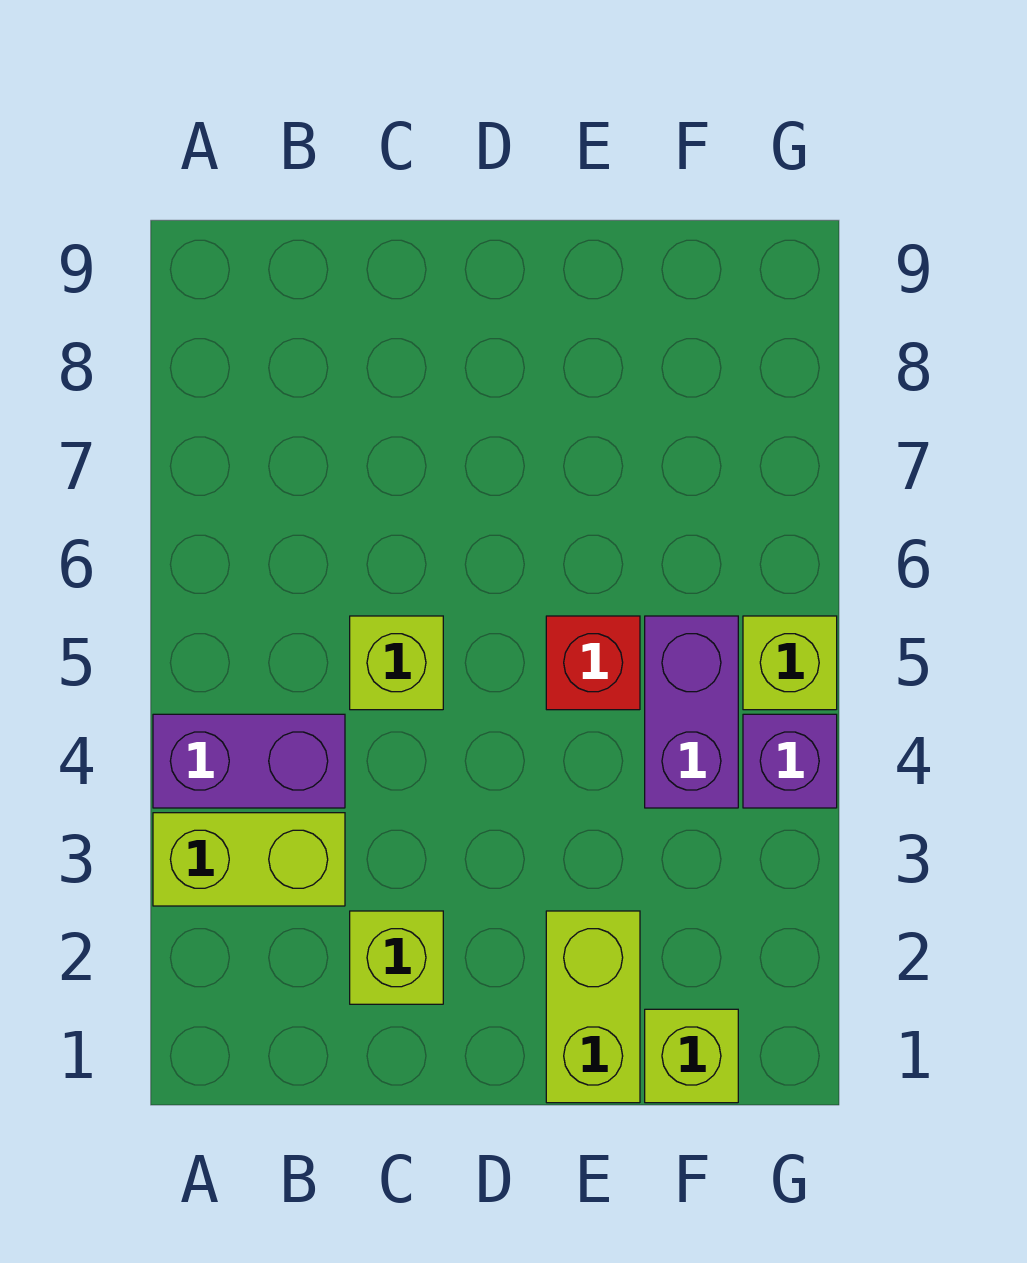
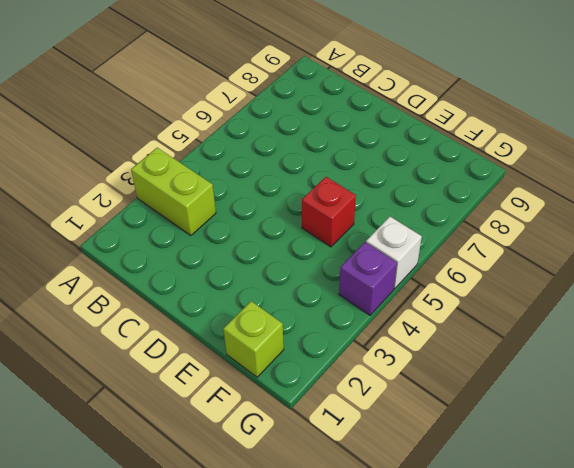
white brick G5 level 1 -> lime brick G5 level 1
none -> purple brick A4:B4 level 1
none -> lime brick C2 level 1

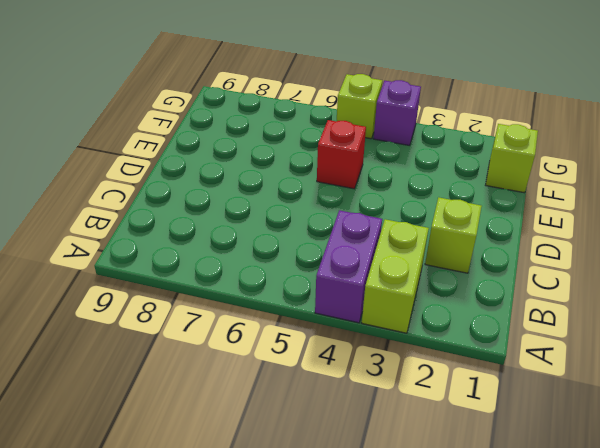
none -> lime brick C5 level 1
none -> lime brick E1:E2 level 1

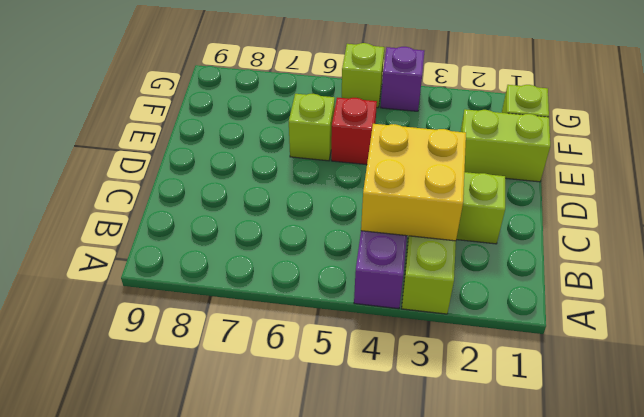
yellow brick B3:C4 level 2 -> none
lime brick E6 level 1 -> lime brick C5 level 1
none -> purple brick F4:F5 level 1

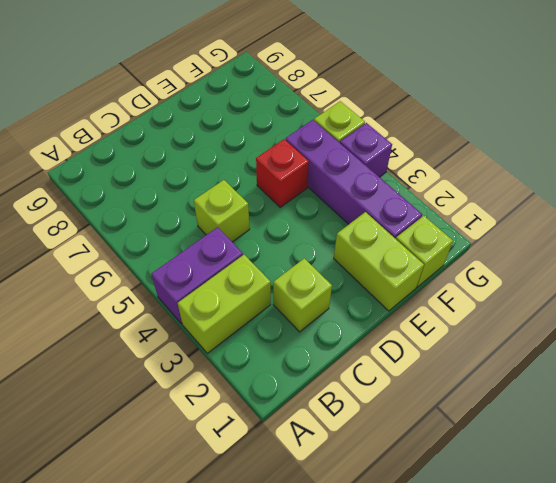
purple brick F2:F5 level 1 -> purple brick F4:F5 level 1

